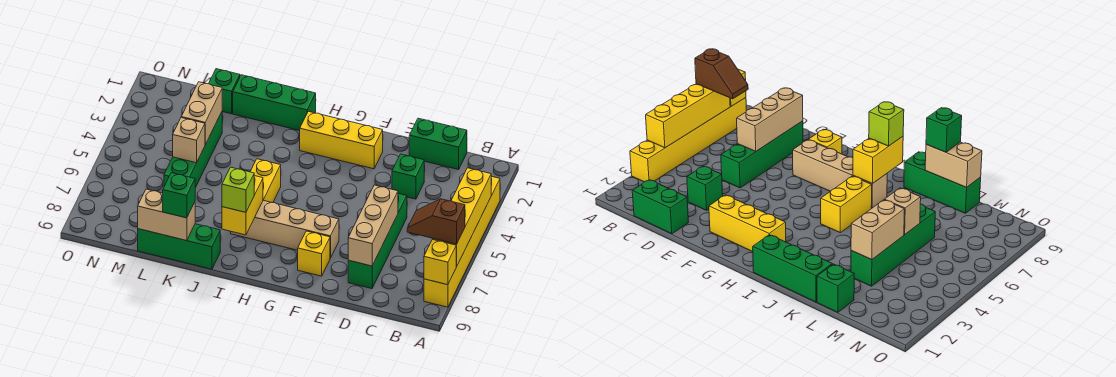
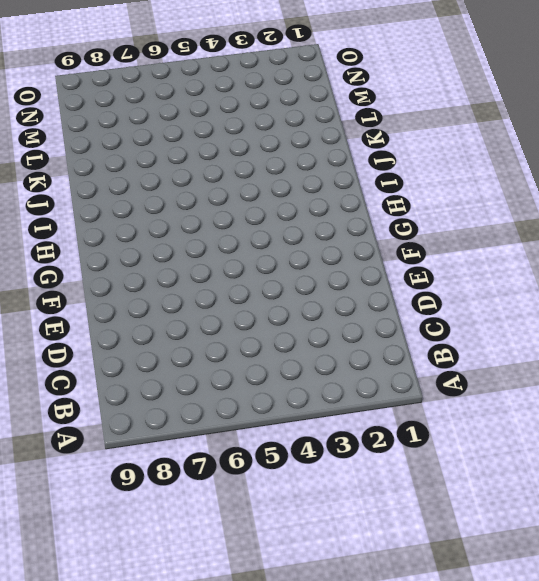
none -> yellow brick A3:A8 level 1
none -> green brick C1:D1 level 1
none -> green brick D3 level 1

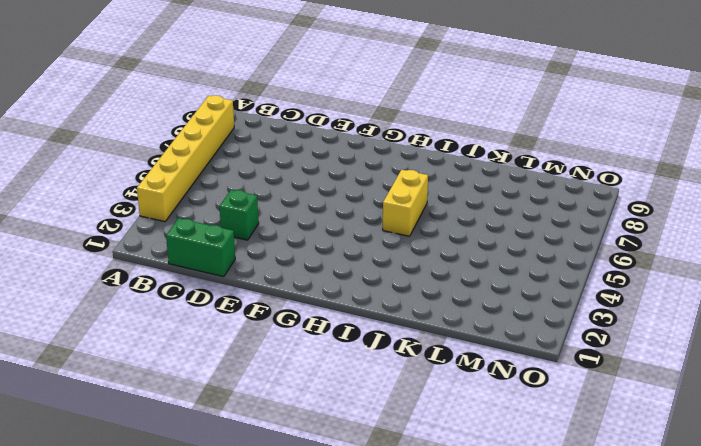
none -> green brick D5:D8 level 1
none -> yellow brick F2:H2 level 1
none -> tan brick F7:I7 level 1

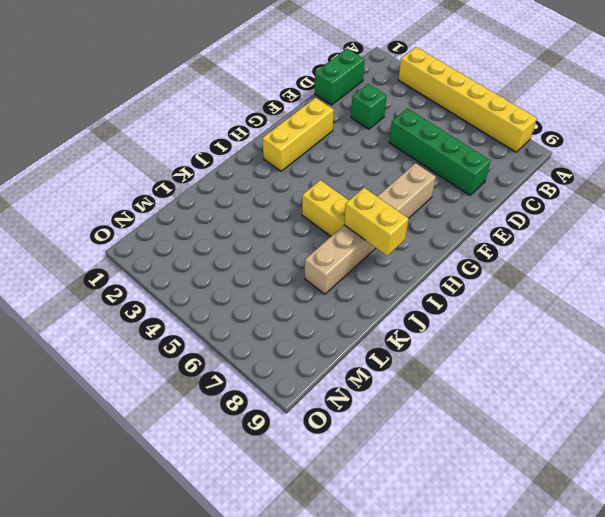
tan brick F7:K7 level 1 -> tan brick F7:I7 level 1
none -> yellow brick F8 level 1
none -> green brick I1:K1 level 1
none -> green brick J9:L9 level 1

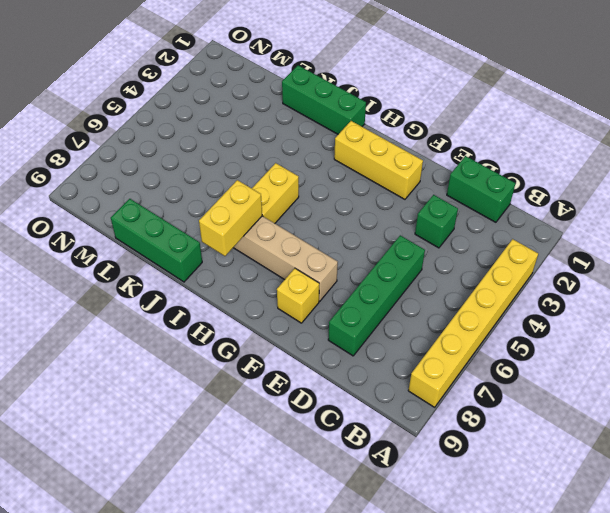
none -> green brick L1 level 1
none -> green brick L3:L6 level 1
none -> yellow brick A4:A7 level 2

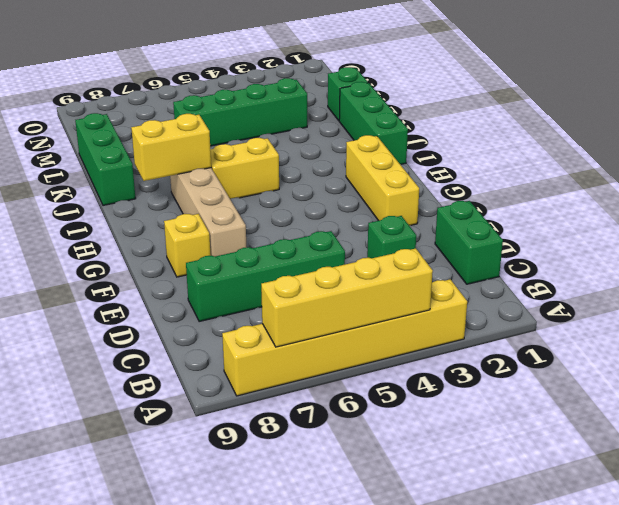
none -> yellow brick A8 level 2
none -> tan brick D6:D8 level 2
none -> tan brick K9:L9 level 2

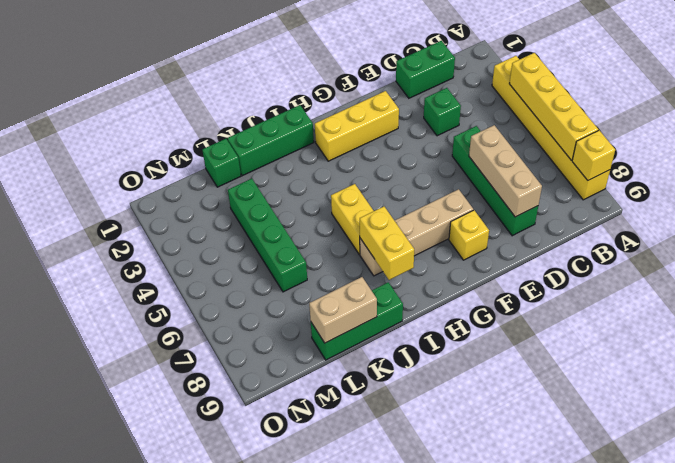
none -> tan brick L3:L4 level 2
none -> tan brick L5 level 2
none -> brown slope A7:B7 level 3 top A

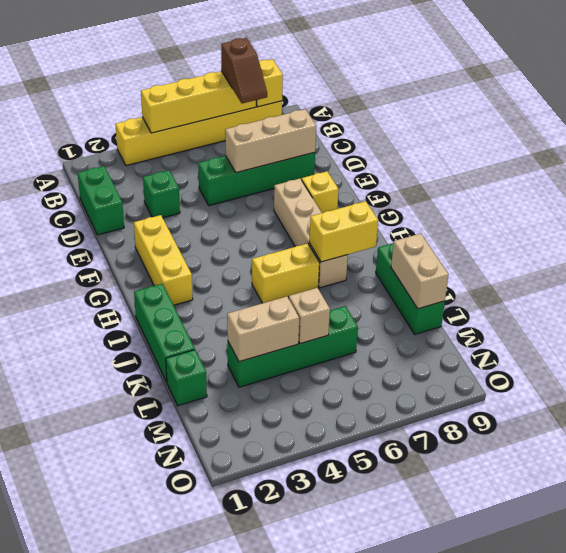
none -> lime brick I8 level 3
none -> green brick K9 level 3

